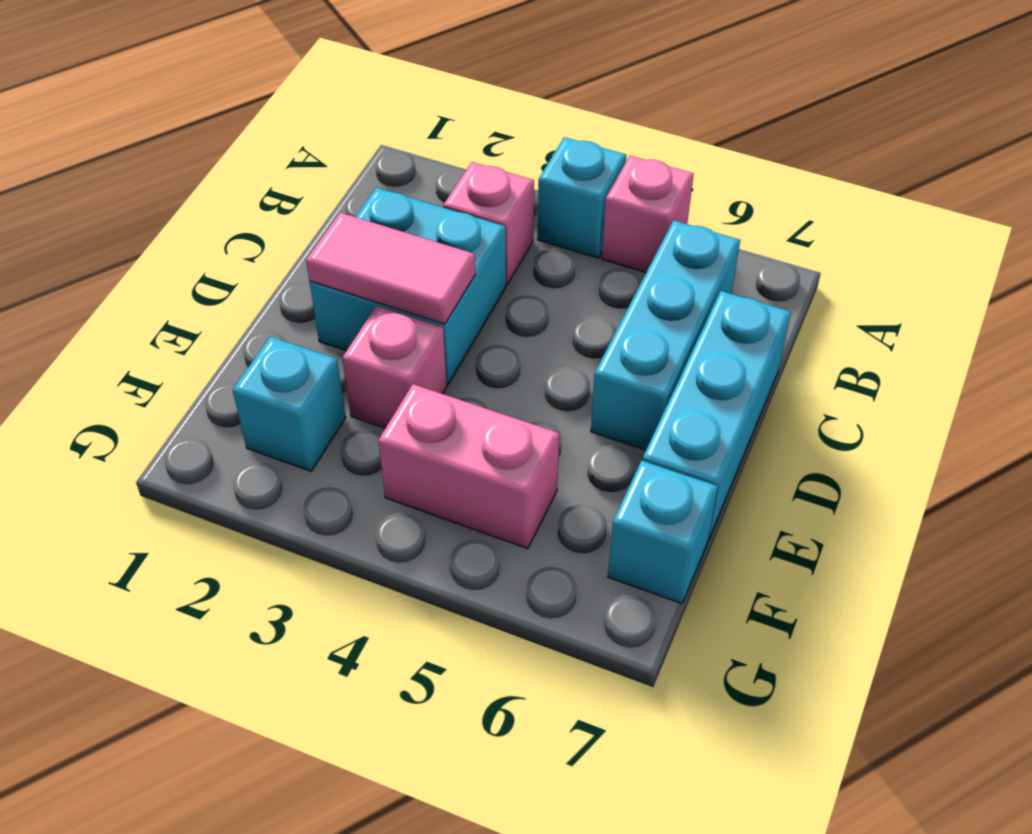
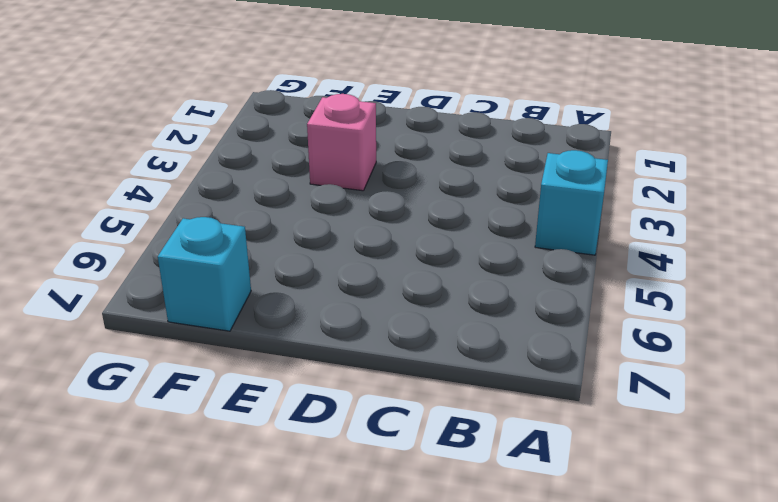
none -> pink brick A5 level 1
none -> pink brick B3 level 1

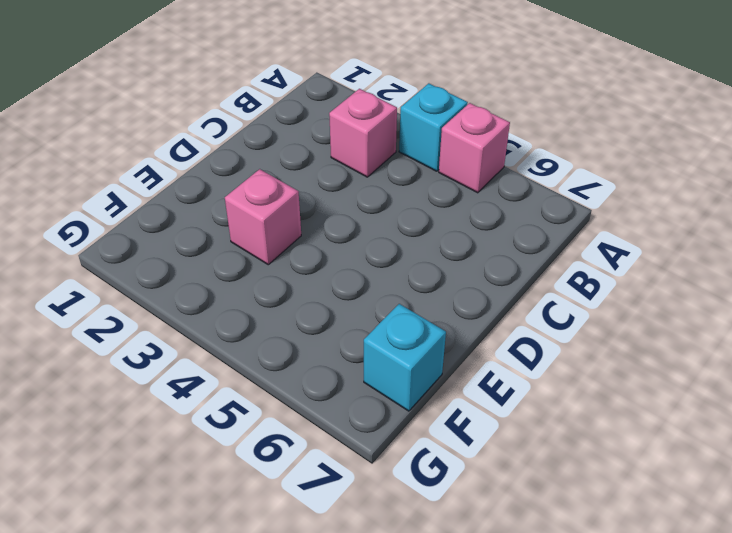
none -> cyan brick B6:D6 level 1
none -> cyan brick C2:D3 level 1

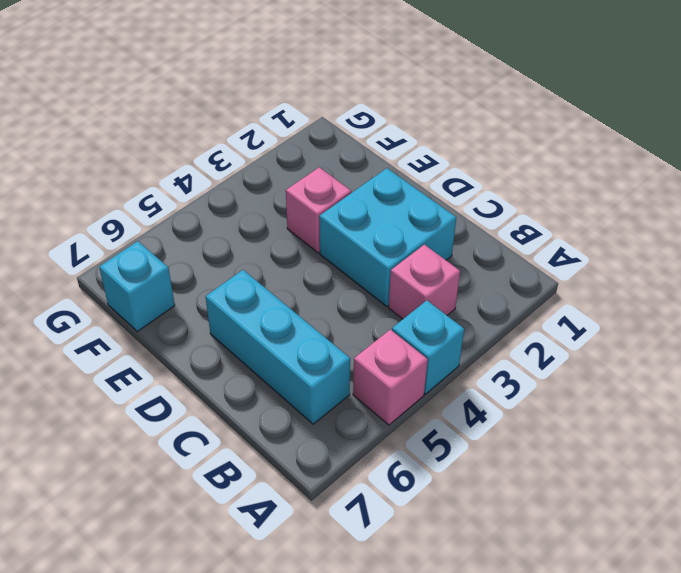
none -> cyan brick C7:E7 level 1
none -> cyan brick F2 level 1

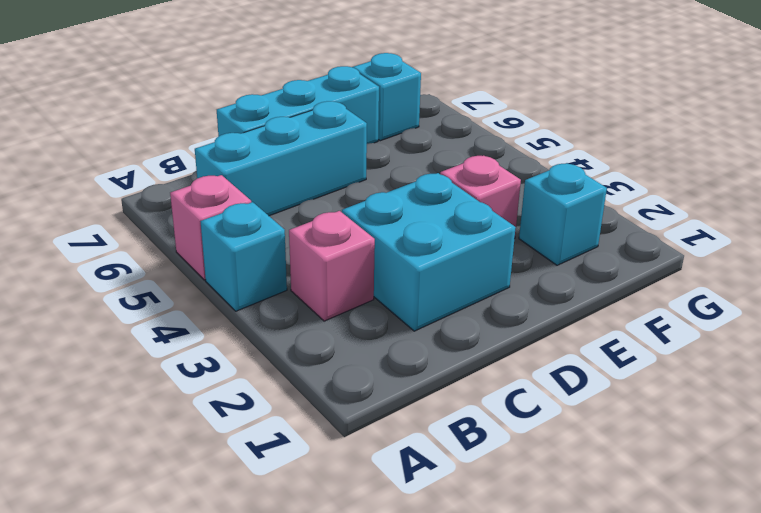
none -> pink brick F4:F5 level 1
none -> pink tile D2:D3 level 2

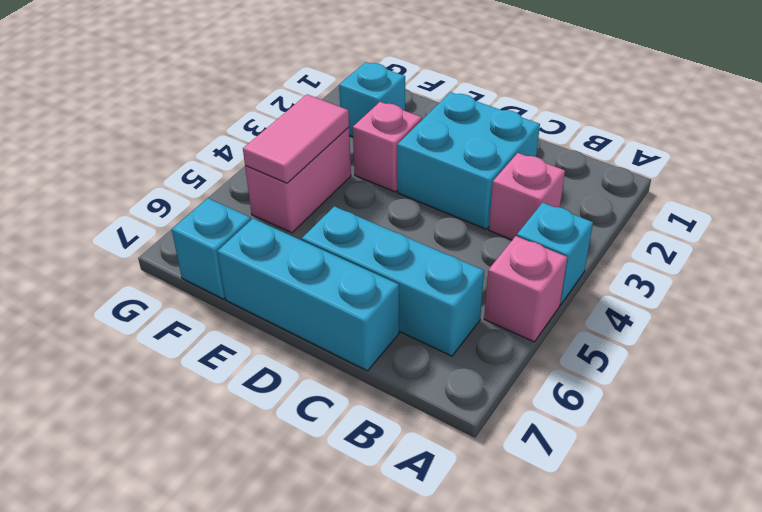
pink tile F4:F5 level 2 -> pink tile D2:D3 level 2

